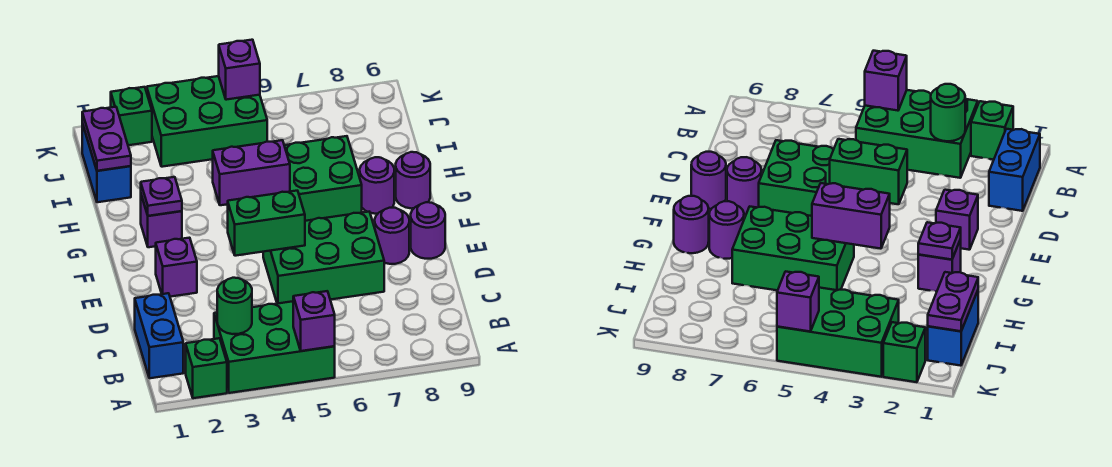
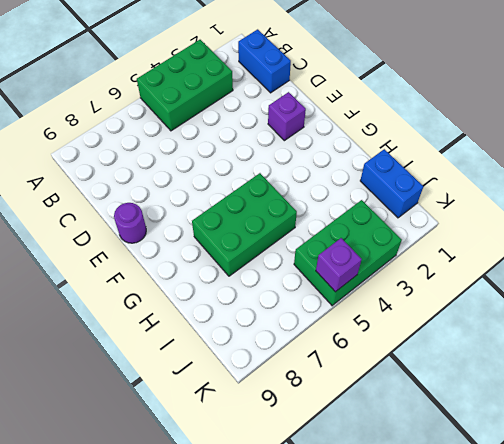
none -> green brick A2 level 1
none -> green brick D5:E7 level 1
none -> purple round brick E8 level 1

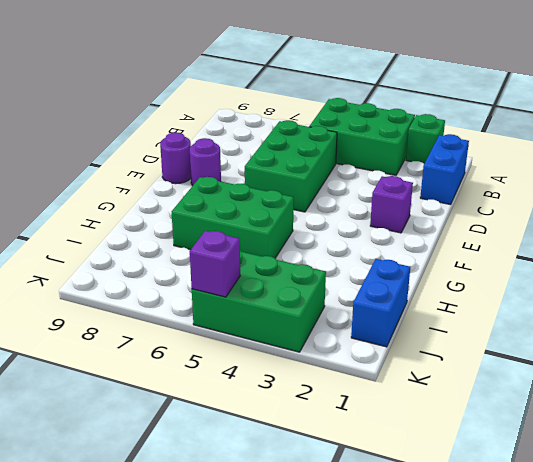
green brick C5:E6 level 1 -> green brick D5:E7 level 1
none -> purple brick G2 level 1
none -> purple round brick G8 level 1
none -> purple round brick G9 level 1

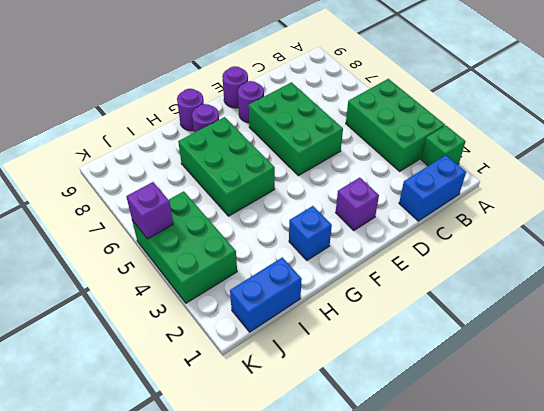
blue brick G2 level 1 -> purple brick G2 level 1
none -> green brick K2 level 1
none -> purple brick A5 level 2
none -> green round brick B3 level 2

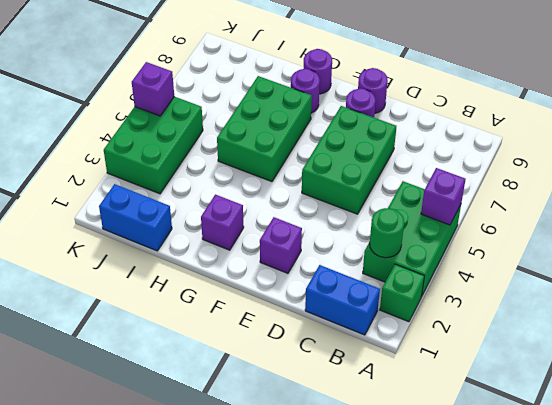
none -> green brick K2 level 1
none -> green brick E4:E5 level 2
none -> purple plate G2 level 2

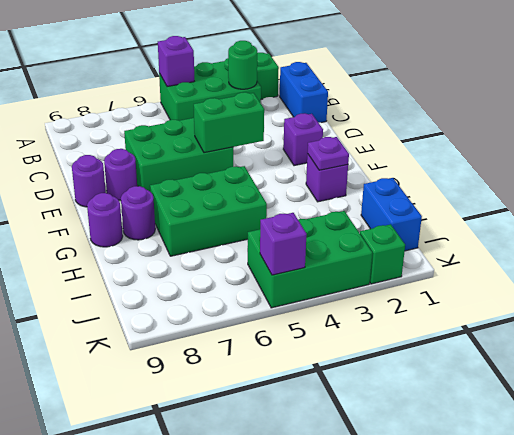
none -> purple brick G4:G5 level 2
none -> purple plate I1:J1 level 2

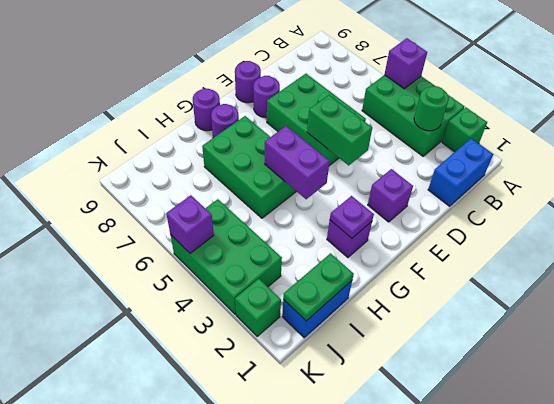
green plate I1:J1 level 2 -> purple plate I1:J1 level 2

